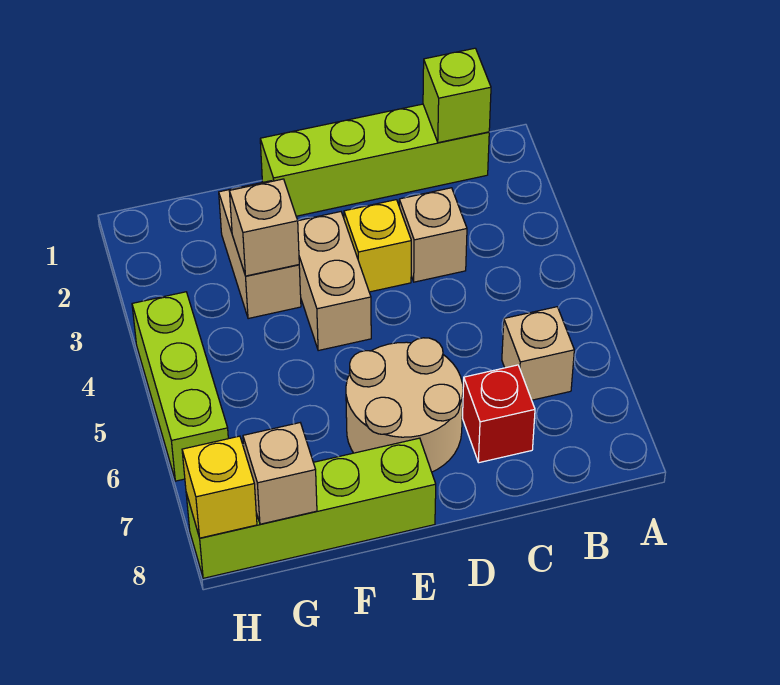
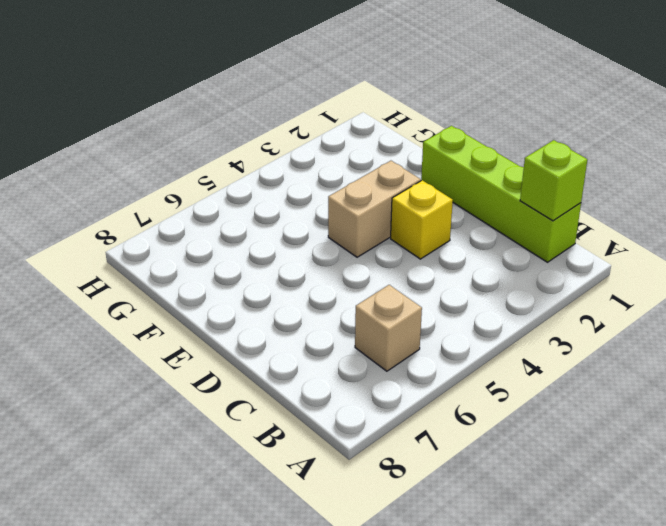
none -> tan brick C3 level 1
none -> red brick C7 level 1
none -> tan round brick D6:E7 level 1

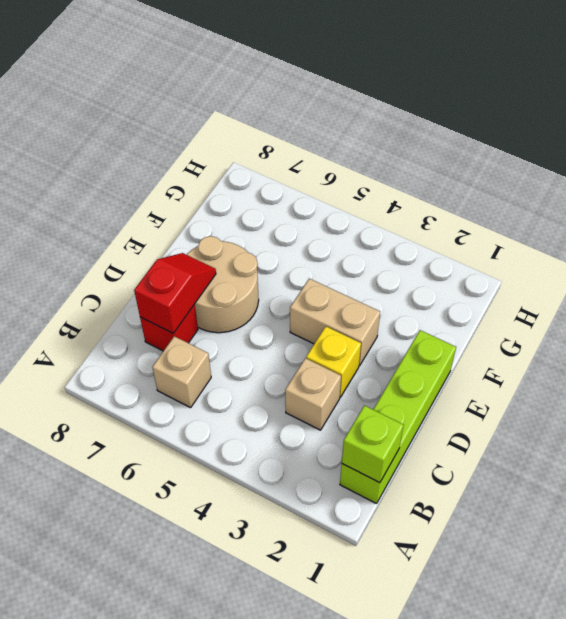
red slope C7:D7 level 2 top C -> none
none -> lime brick E8:H8 level 1
none -> tan brick F2:F3 level 1
none -> lime brick H4:H6 level 1

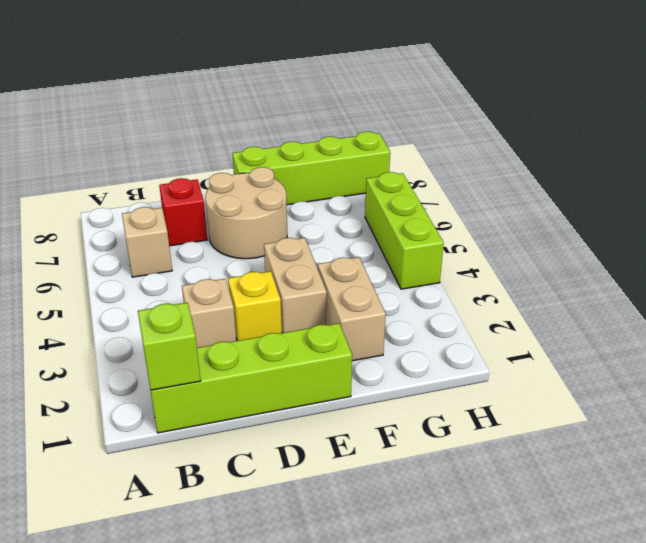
none -> tan brick F3 level 2
none -> tan brick G8 level 2
none -> yellow brick H8 level 2

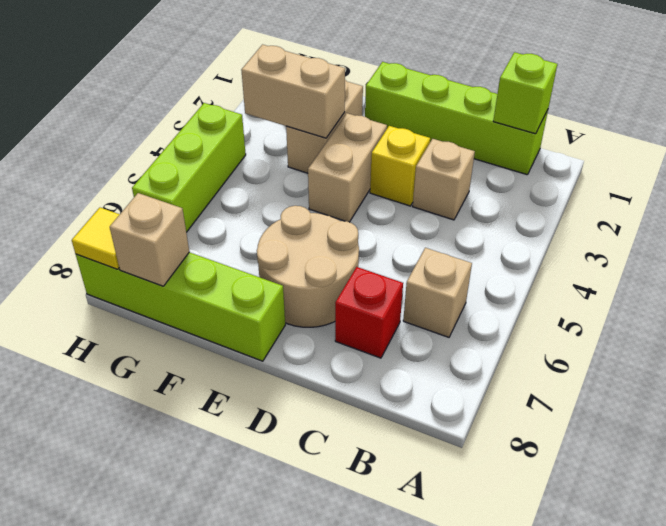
tan brick F3:G3 level 2 -> tan brick F3 level 2
yellow tile H8 level 2 -> yellow brick H8 level 2

